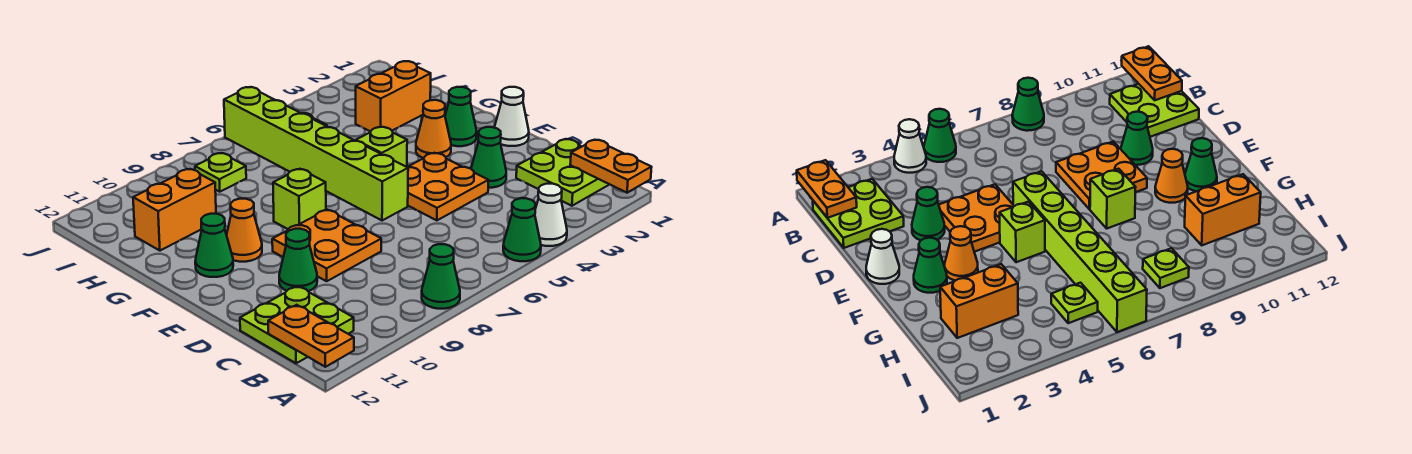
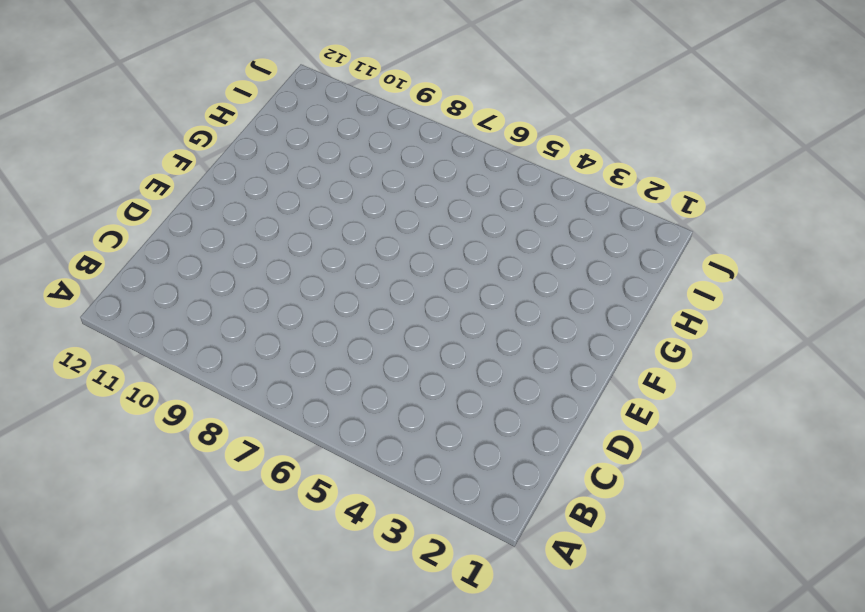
none -> white cone A4 level 1
none -> green cone A5 level 1
none -> green cone A8 level 1

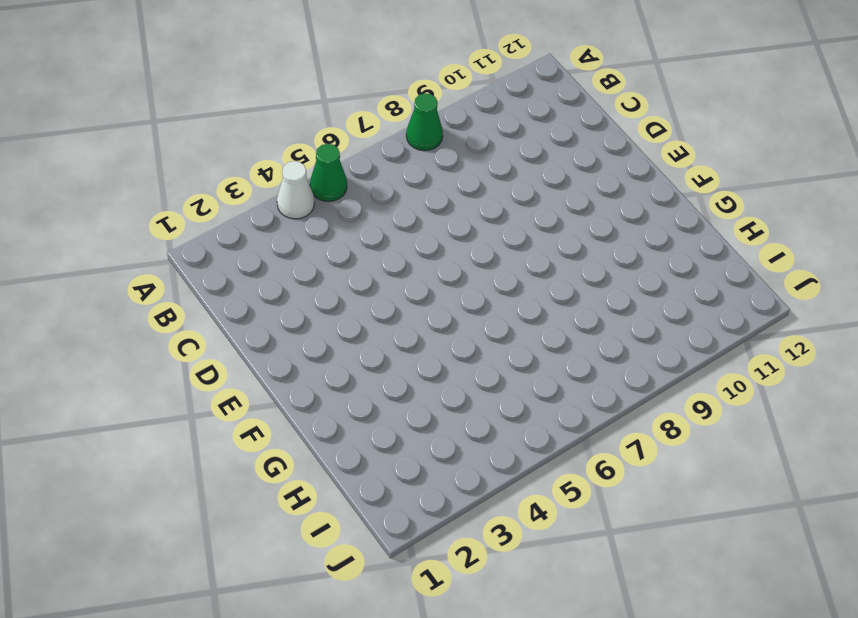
none -> lime plate B1:C2 level 1
none -> lime plate B11:C12 level 1
none -> green cone D3 level 1

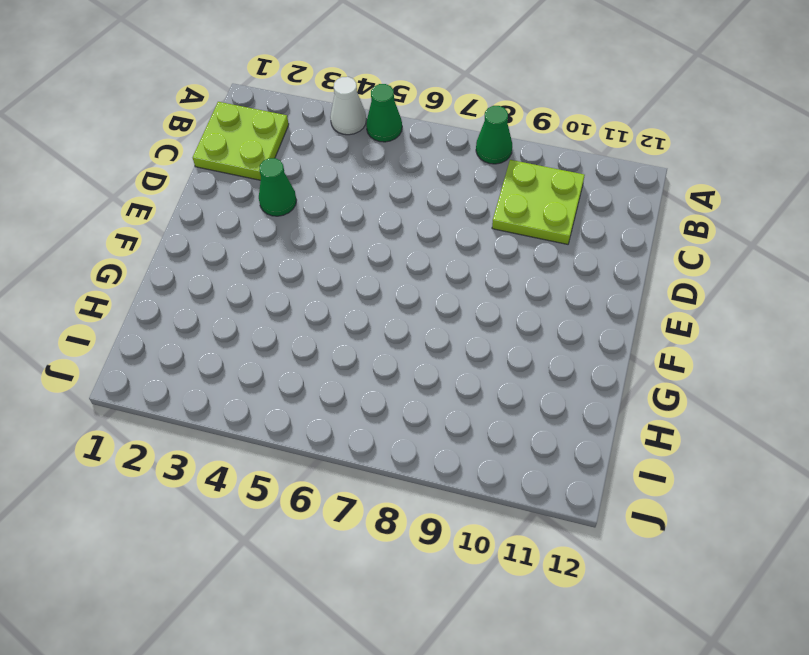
lime plate B9:C10 level 1 -> lime plate B11:C12 level 1
none -> orange plate D4:E5 level 1
none -> orange plate D8:E9 level 1
none -> green cone D10 level 1

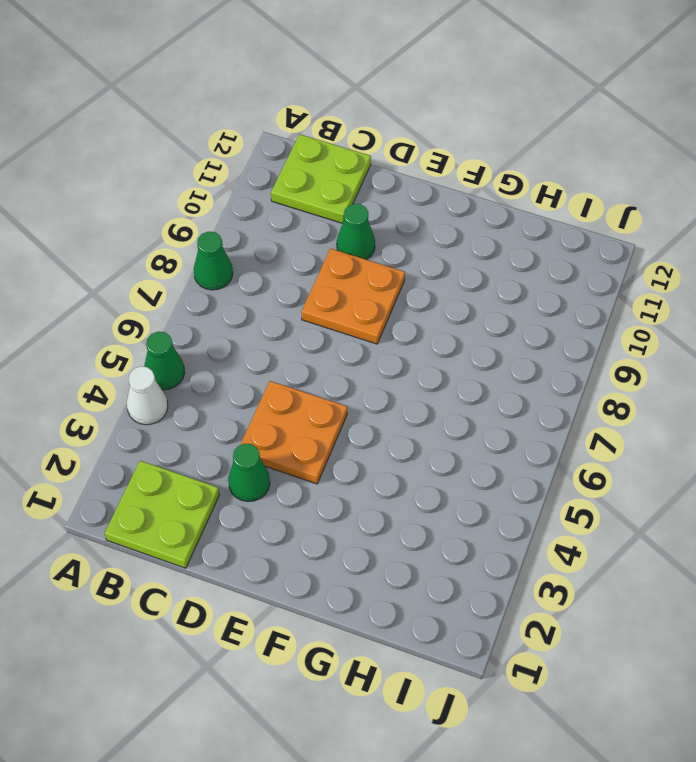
none -> white cone E1 level 1
none -> lime brick E6:J6 level 1
none -> green cone F2 level 1

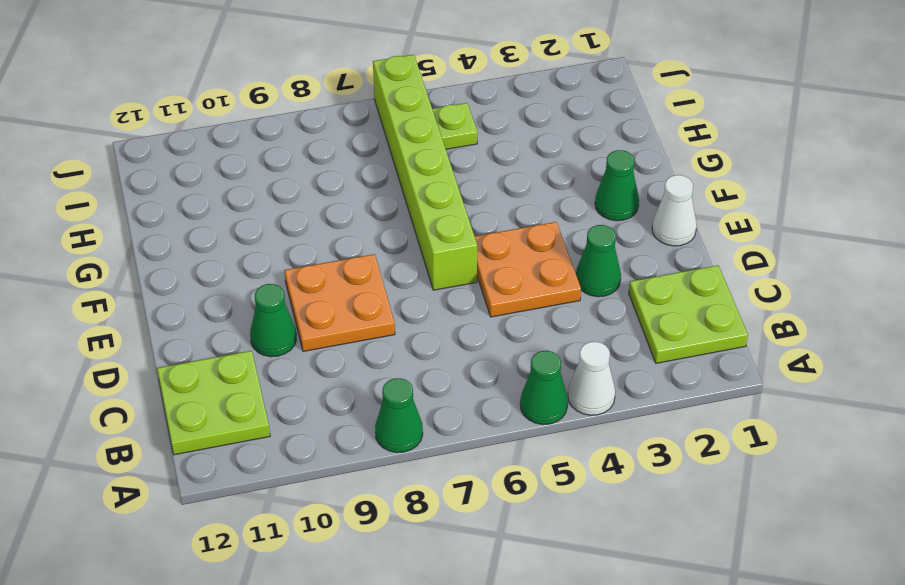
none -> orange cone F3 level 1
none -> lime brick F5 level 1
none -> lime brick F8 level 1

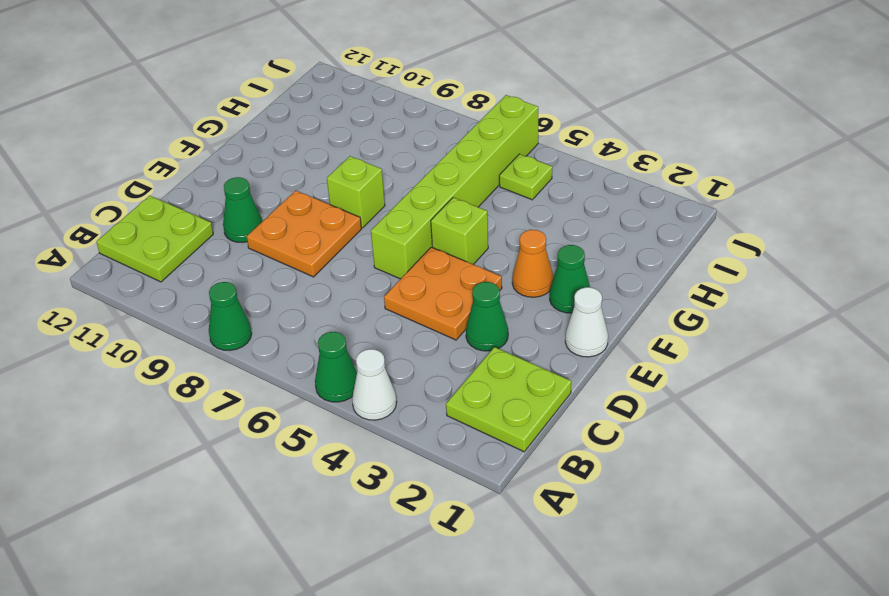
none -> orange cone F10 level 1
none -> green cone F11 level 1
none -> orange brick H2:H3 level 1

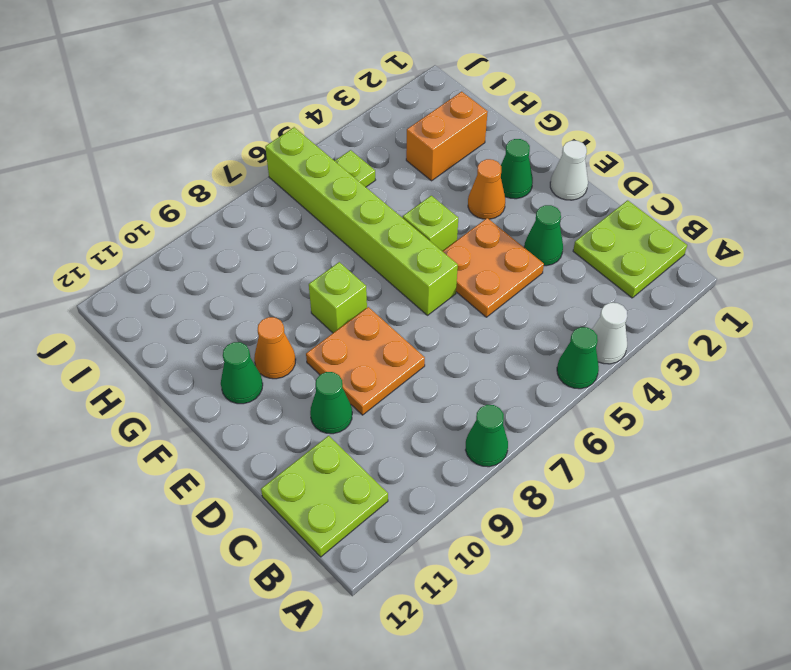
none -> orange brick H10:H11 level 1
none -> lime plate I8 level 1
none -> orange plate A1:B1 level 2

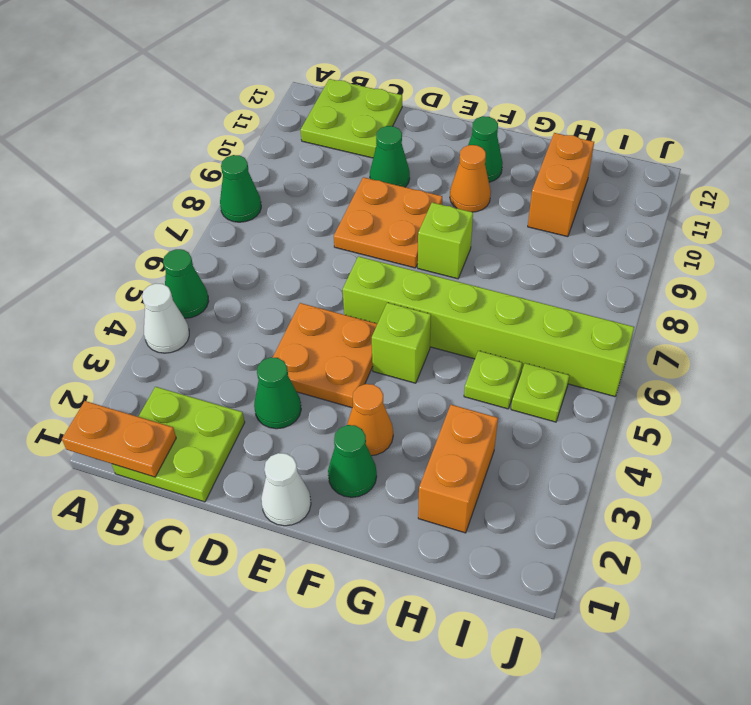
lime plate H5 level 1 -> lime plate I8 level 1
none -> orange plate A12:B12 level 2

